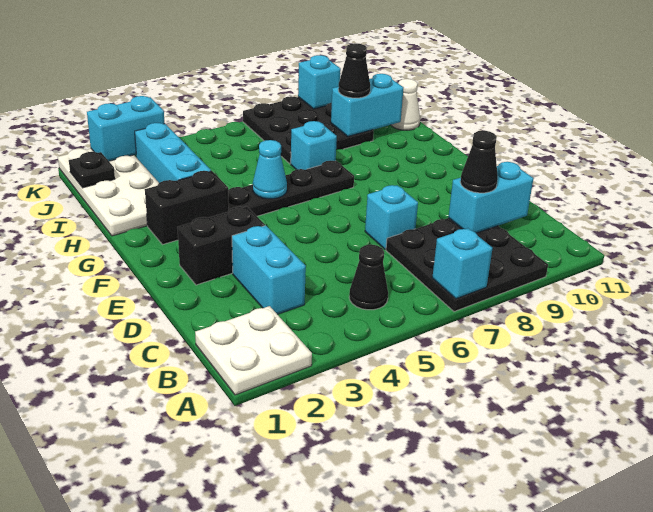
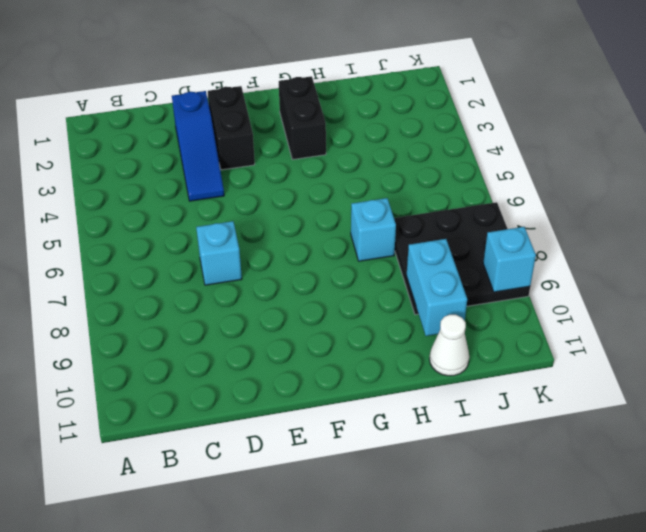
blue slope D2:D4 level 1 top 2 -> cyan brick C3:D3 level 1
none -> white plate A1:B2 level 1
none -> black plate A7:C9 level 1
none -> black cone B5 level 1

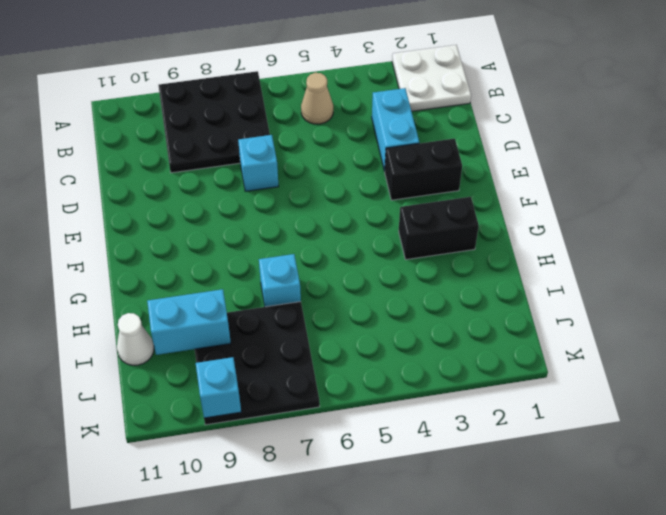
tan cone B5 level 1 -> black cone B5 level 1
none -> black plate G4:G7 level 1
none -> white plate H1:K2 level 1
none -> cyan brick H3:J3 level 1

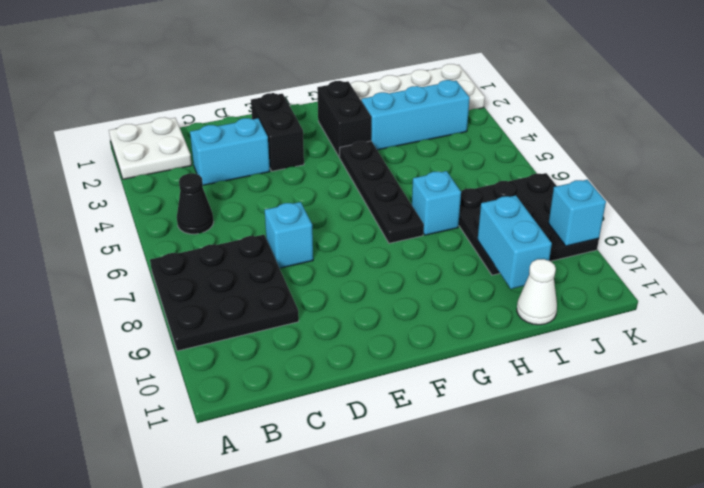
none -> cyan brick A7 level 2
none -> cyan brick C9:C10 level 2
none -> cyan cone G5 level 2

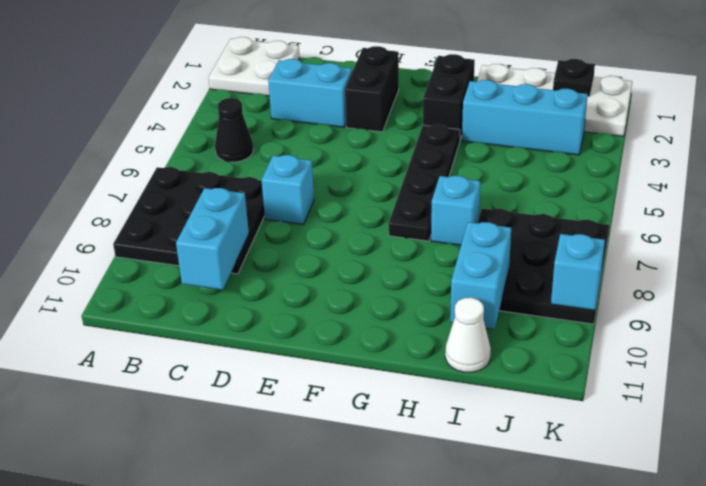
none -> cyan brick A7 level 2
none -> cyan cone G5 level 2
none -> cyan brick K2:K3 level 2

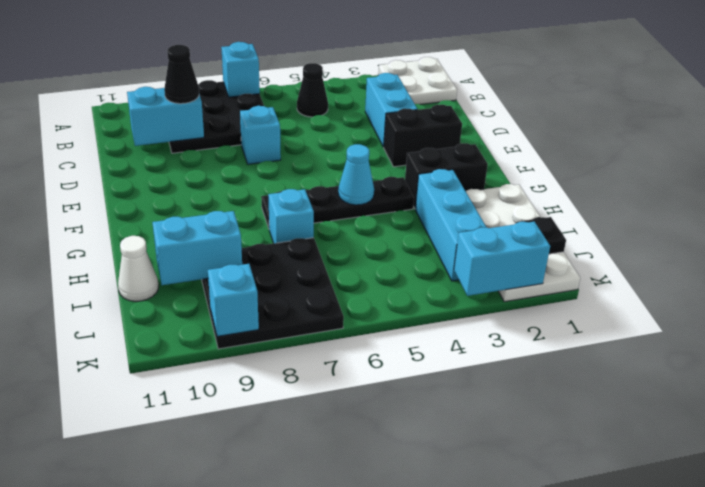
none -> black cone I9 level 3

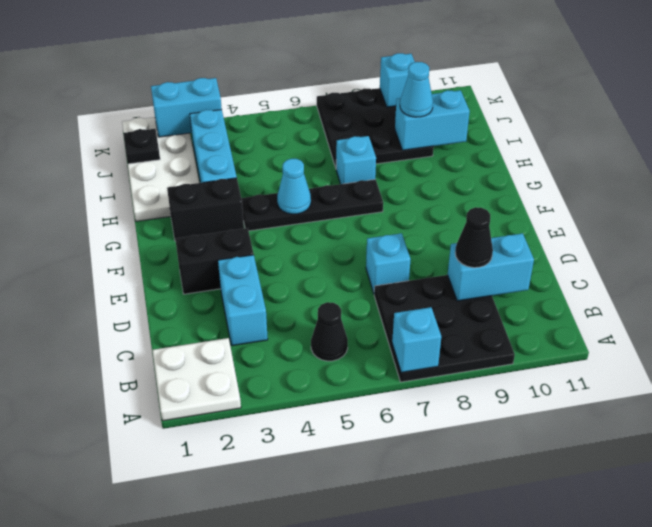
cyan cone I9 level 3 -> black cone I9 level 3
none -> white cone I11 level 1

